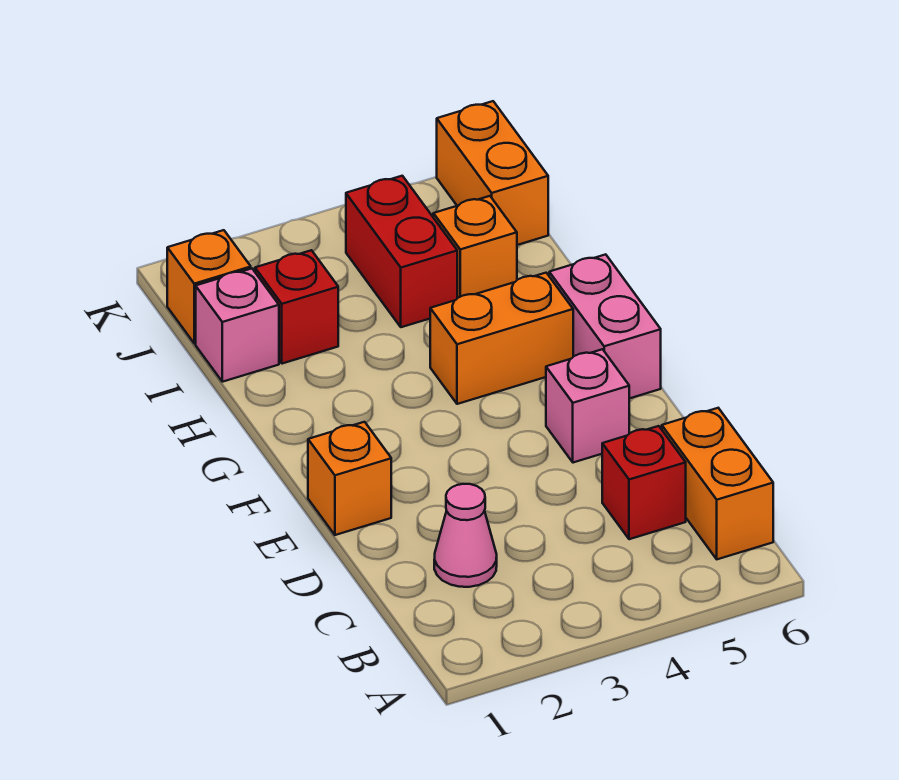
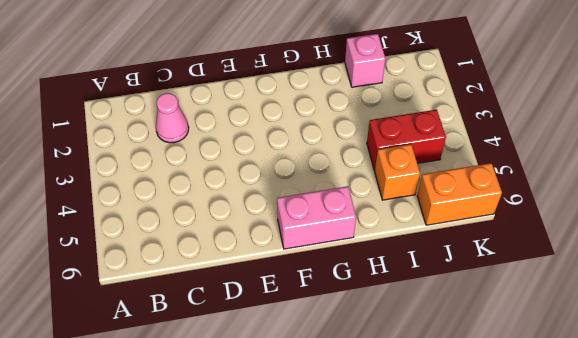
none -> orange brick B6:C6 level 1
none -> red brick C5 level 1
none -> orange brick E1 level 1

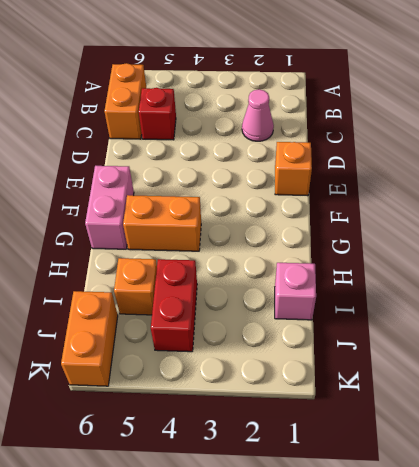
none -> pink brick E5 level 1
none -> red brick I2 level 1
none -> orange brick J1 level 1

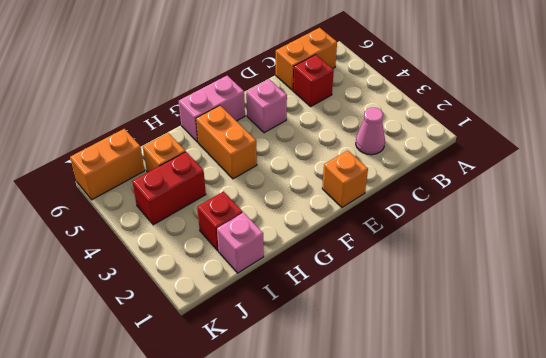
none -> orange brick J1 level 1

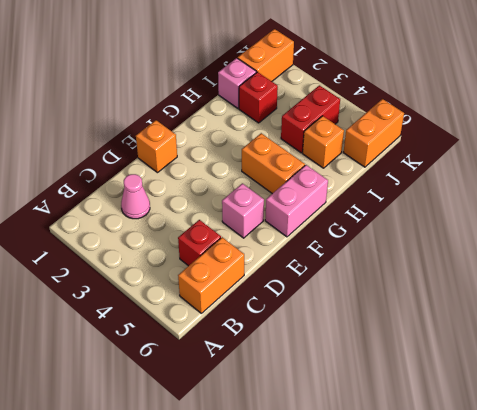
orange brick J1:K1 level 1 -> orange brick J1 level 1

